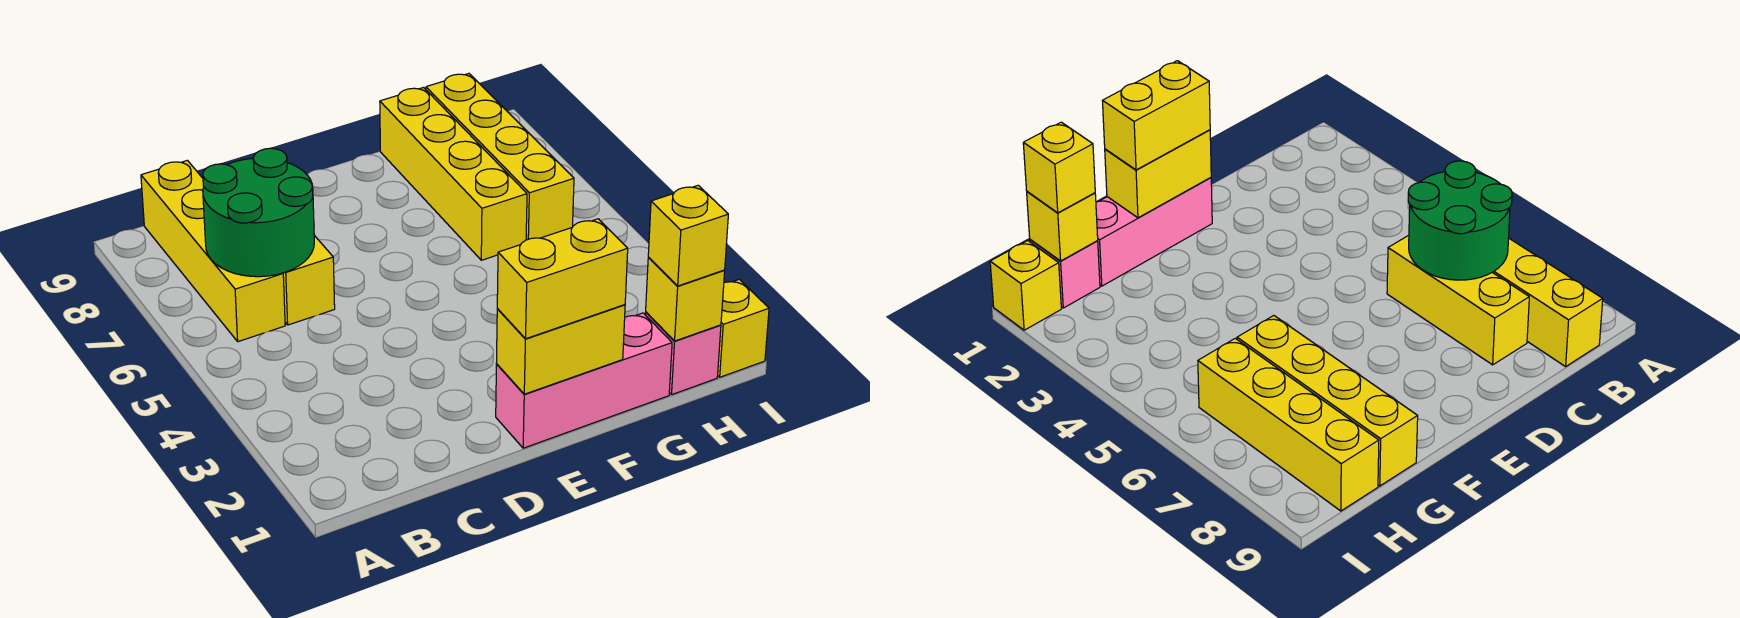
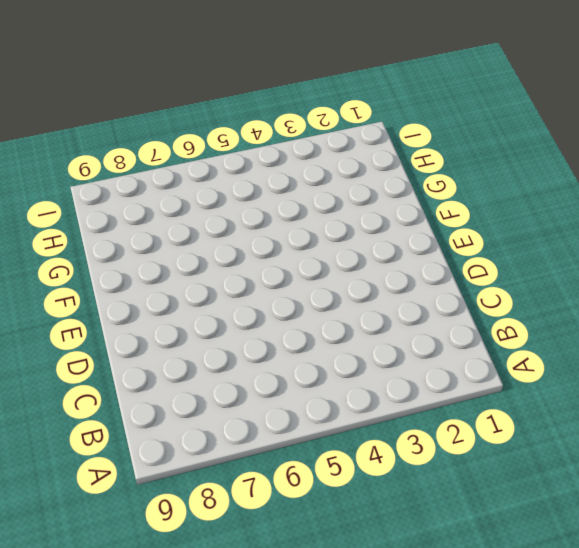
none -> yellow brick B6:B9 level 1
none -> yellow brick C6:C8 level 1
none -> pink brick E1:G1 level 1

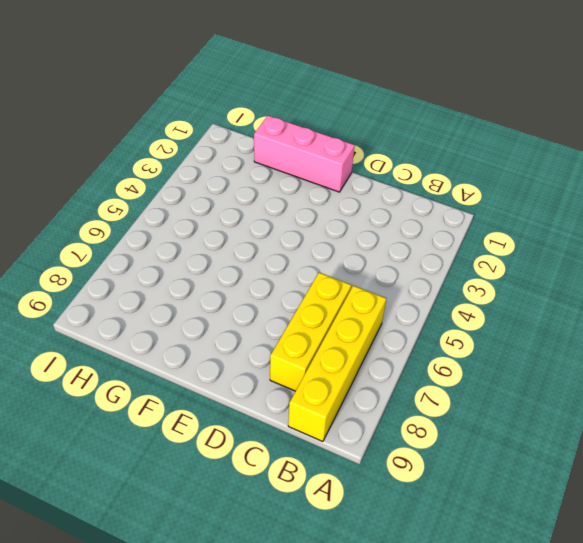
none -> yellow brick G6:G9 level 1
none -> pink brick H1 level 1
none -> yellow brick H6:H9 level 1

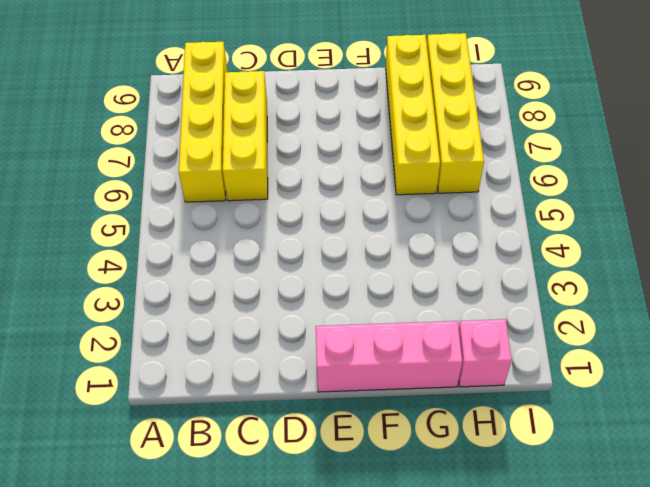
none -> yellow brick I1 level 1
none -> green round brick B6:C7 level 2
none -> yellow brick E1:F1 level 2

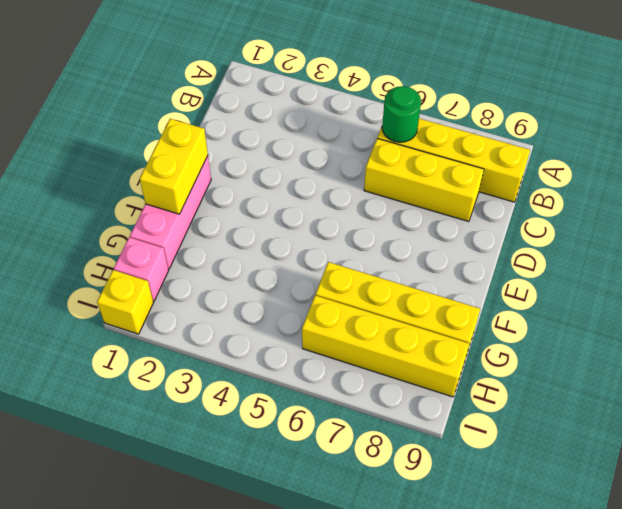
green round brick B6 level 2 -> green round brick B6:C7 level 2
none -> yellow brick H1 level 2
none -> yellow brick E1:F1 level 3
none -> yellow brick H1 level 3

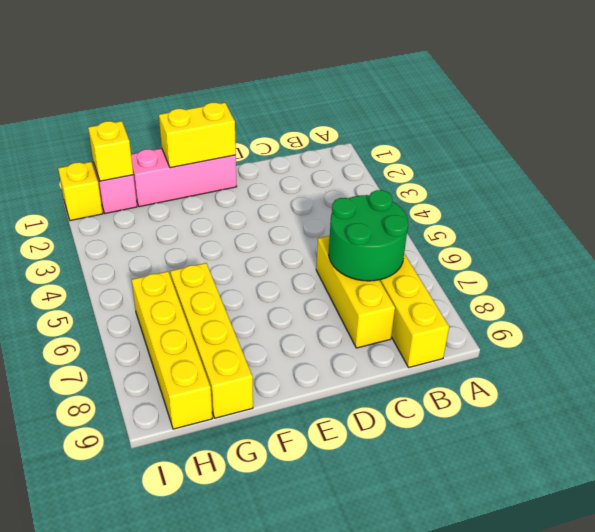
none -> yellow brick E1:F1 level 3
none -> yellow brick H1 level 3

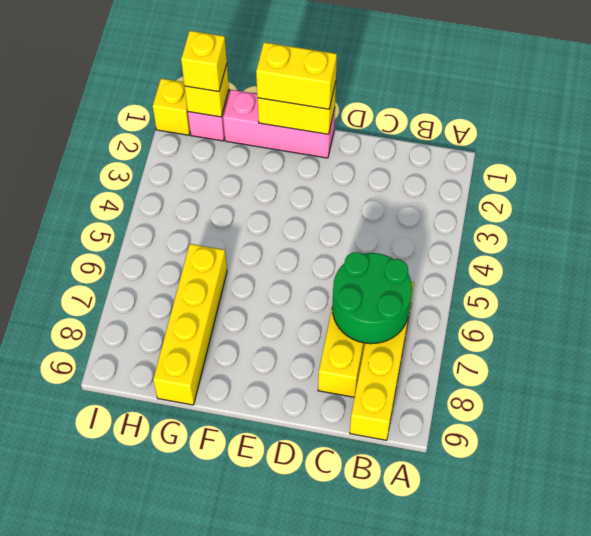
none -> yellow brick H6:H9 level 1

